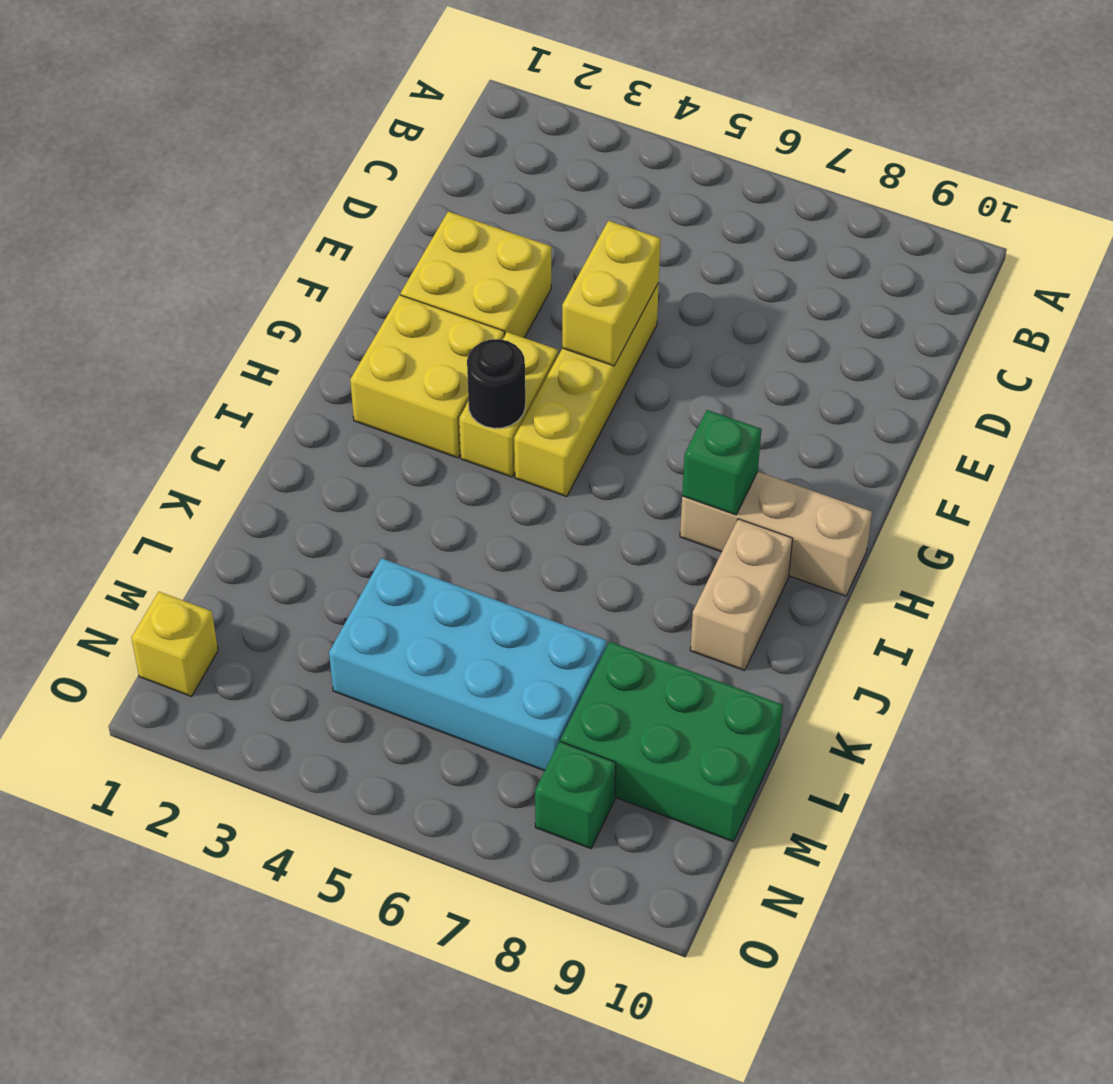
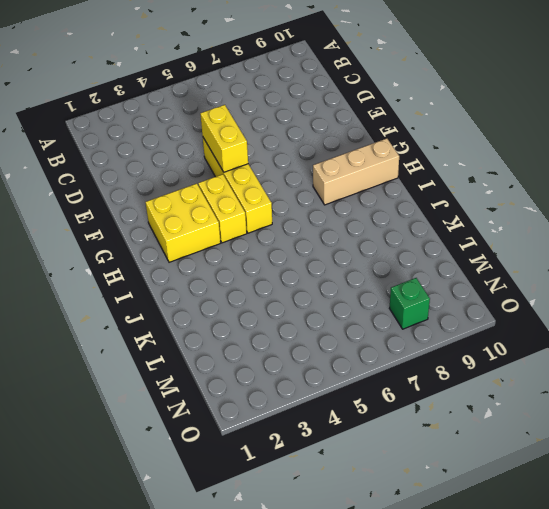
none -> yellow brick E2:F3 level 1
none -> tan brick I9:J9 level 1
none -> cyan brick L4:M7 level 1

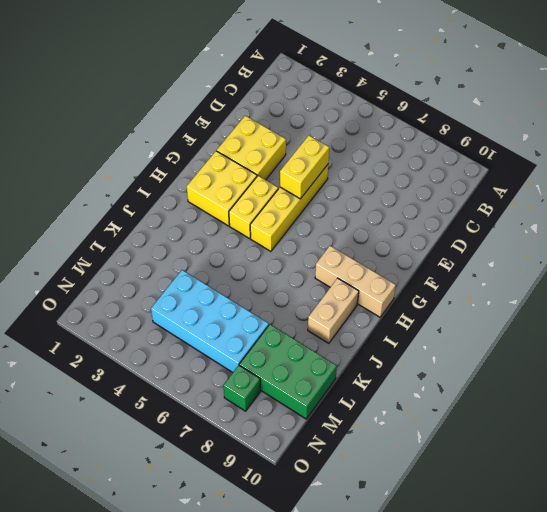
none -> yellow brick N1 level 1
none -> black round brick H4 level 2
none -> green brick H8 level 2

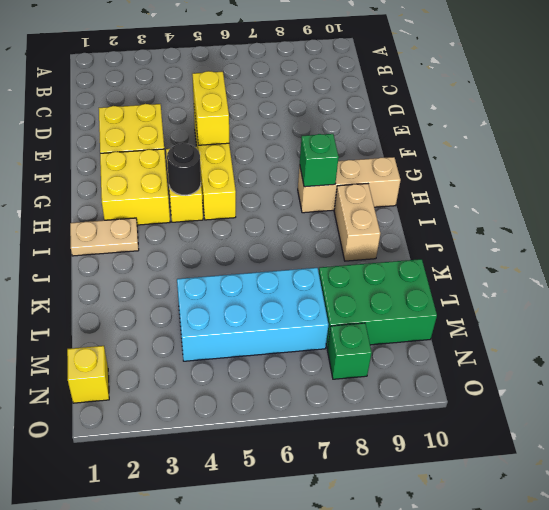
tan plate I1:I2 level 1 -> none

